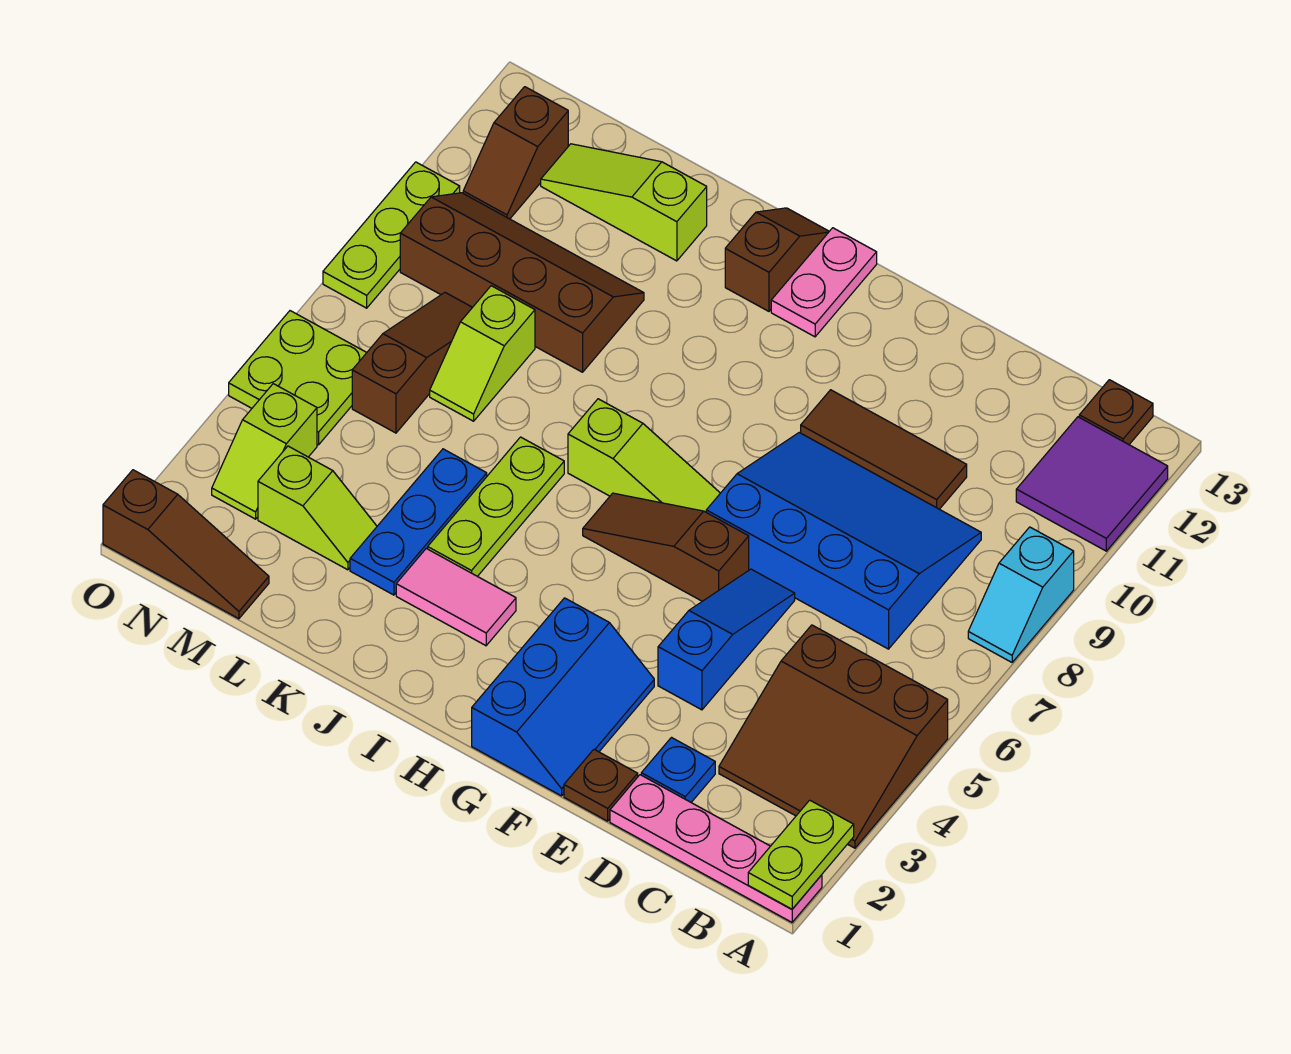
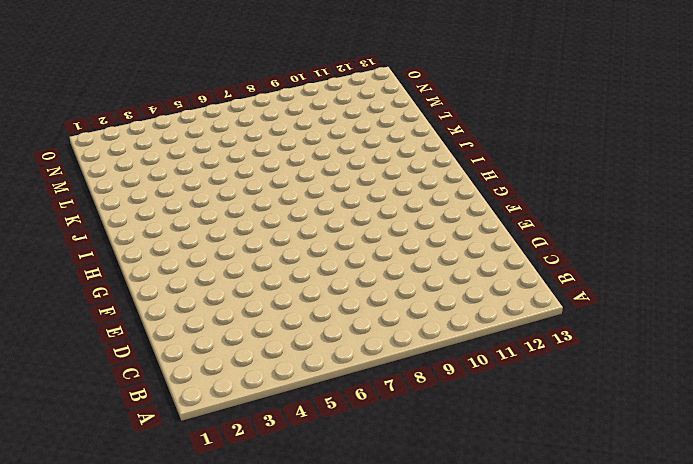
none -> pink plate A1:D1 level 1
none -> brown slope A3:C5 level 1 top 5
none -> cyan slope A8:A9 level 1 top 9

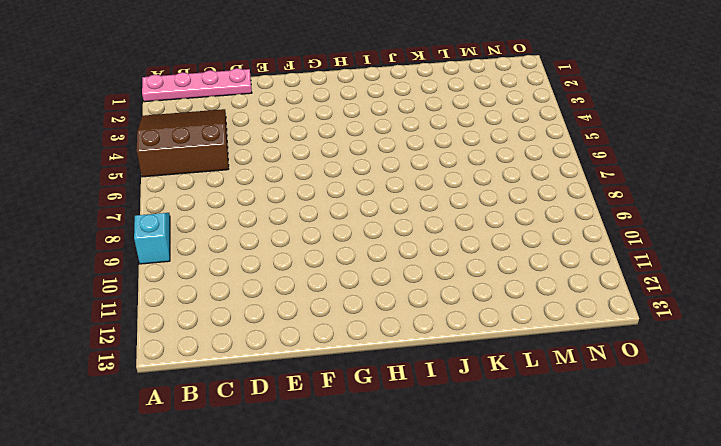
none -> purple tile A11:B12 level 1
none -> brown plate B13 level 1
none -> blue slope C7:F9 level 1 top 7

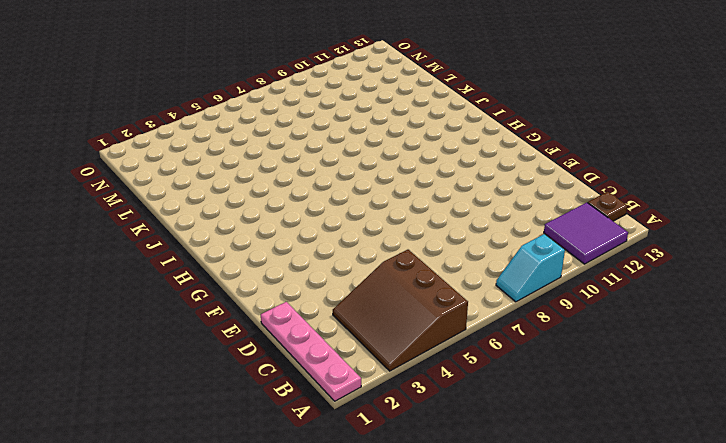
none -> blue slope C7:F9 level 1 top 7
none -> blue plate D2 level 1
none -> brown tile D10:F10 level 1

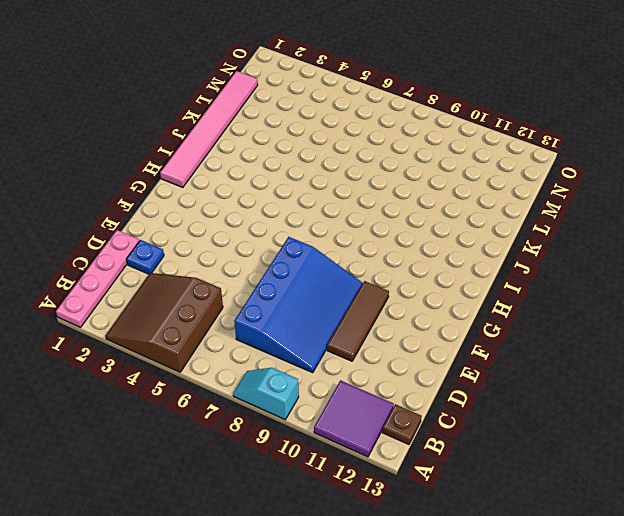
pink tile H1:M1 level 1 -> brown slope M1:O1 level 1 top O
none -> brown plate E1 level 1
none -> blue slope E4:E6 level 1 top 4
none -> blue slope F1:G3 level 1 top G

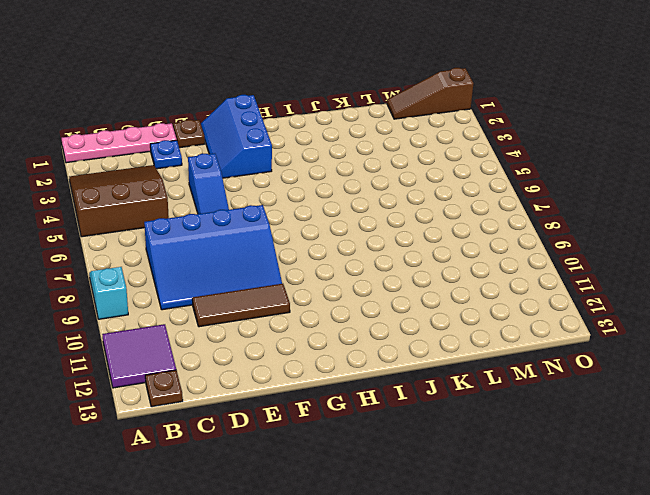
none -> brown slope F6:H6 level 1 top F
none -> lime slope G7:I7 level 1 top I
none -> pink plate H12:H13 level 1

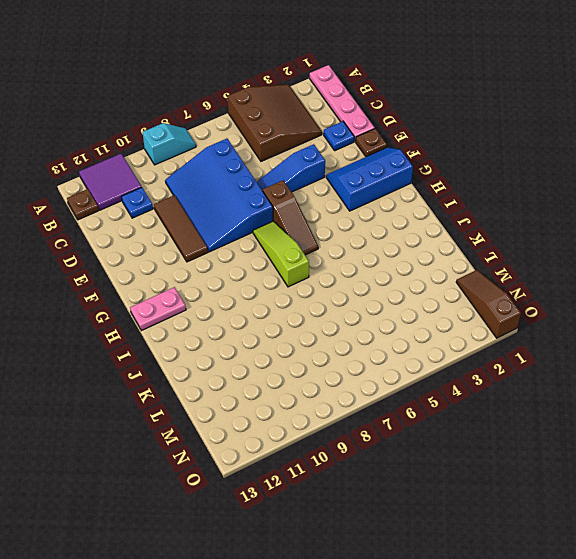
blue plate C11 level 1 -> none
none -> pink tile I3:J3 level 1
none -> brown slope I12:I13 level 1 top 12
none -> lime plate J4:J6 level 1

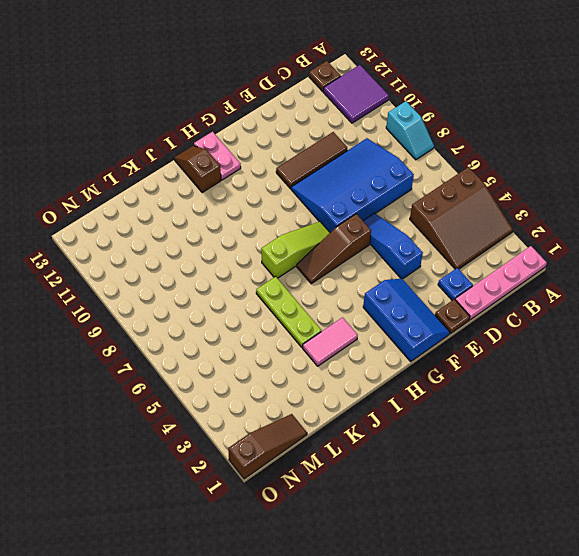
none -> blue plate K3:K5 level 1
none -> brown slope K9:N10 level 1 top 9
none -> lime slope K12:M12 level 1 top K

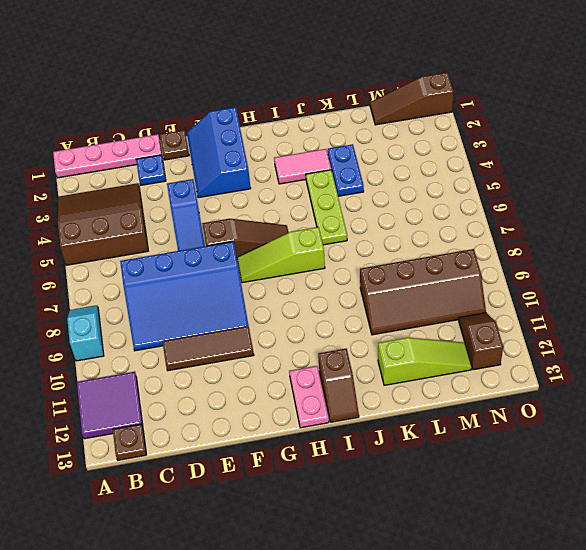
blue plate K3:K4 level 1 -> blue plate K3:K5 level 1
none -> lime slope L3:M3 level 1 top M
none -> lime slope L7:L8 level 1 top 8
none -> brown slope M6:M8 level 1 top 6

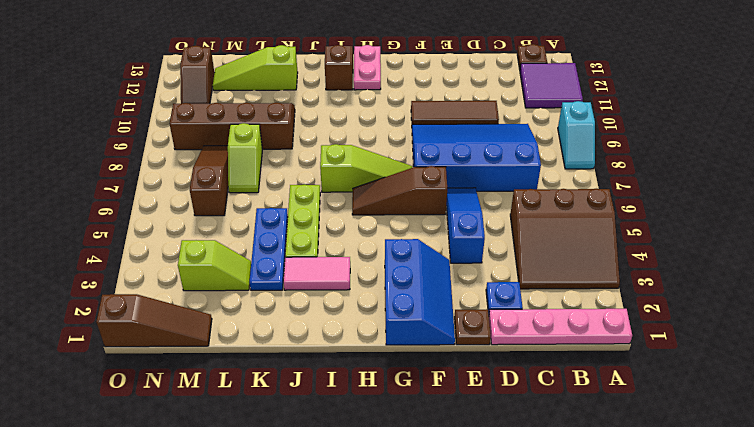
none -> lime slope N3:N4 level 1 top 4
none -> lime plate N5:O6 level 1
none -> lime plate O8:O10 level 1

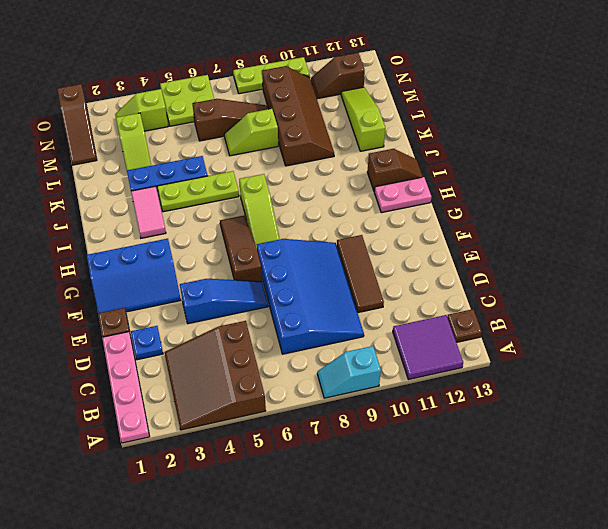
none -> lime plate A1:A2 level 2

